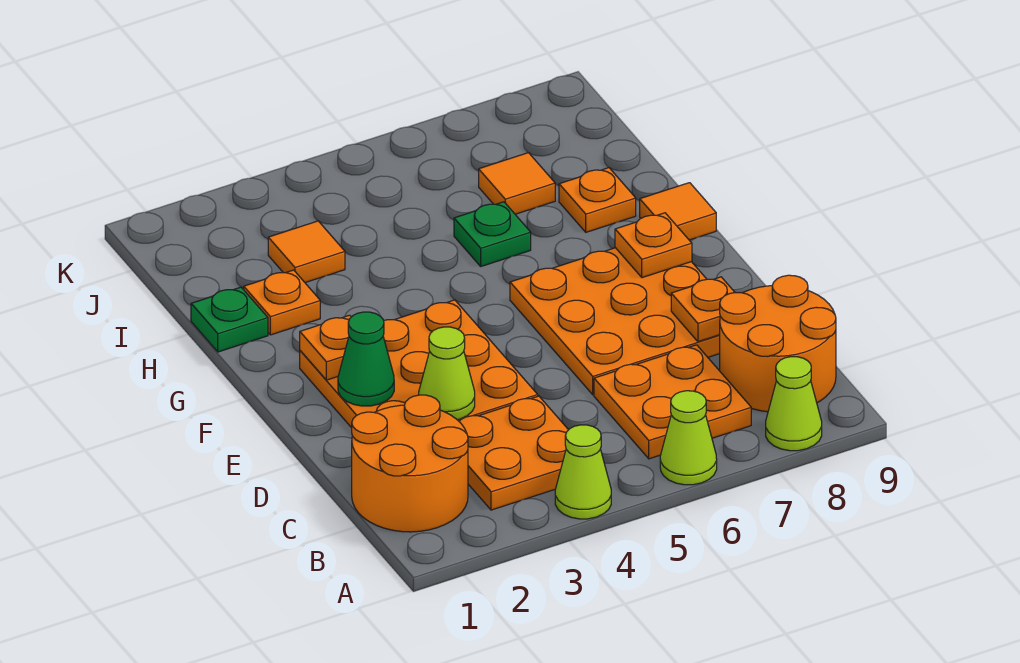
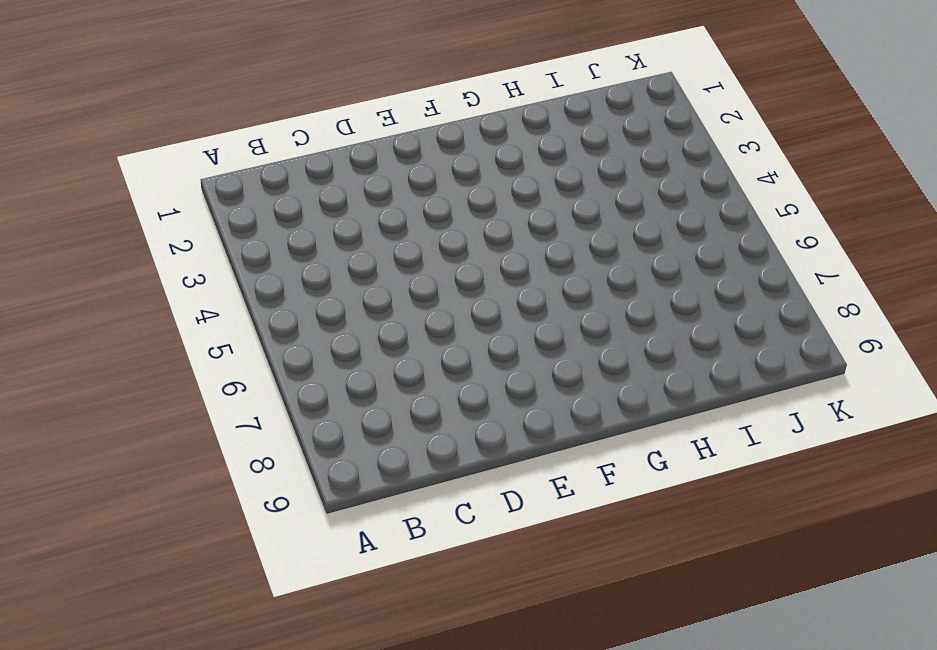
none -> lime cone A4 level 1
none -> lime cone A6 level 1
none -> lime cone A8 level 1

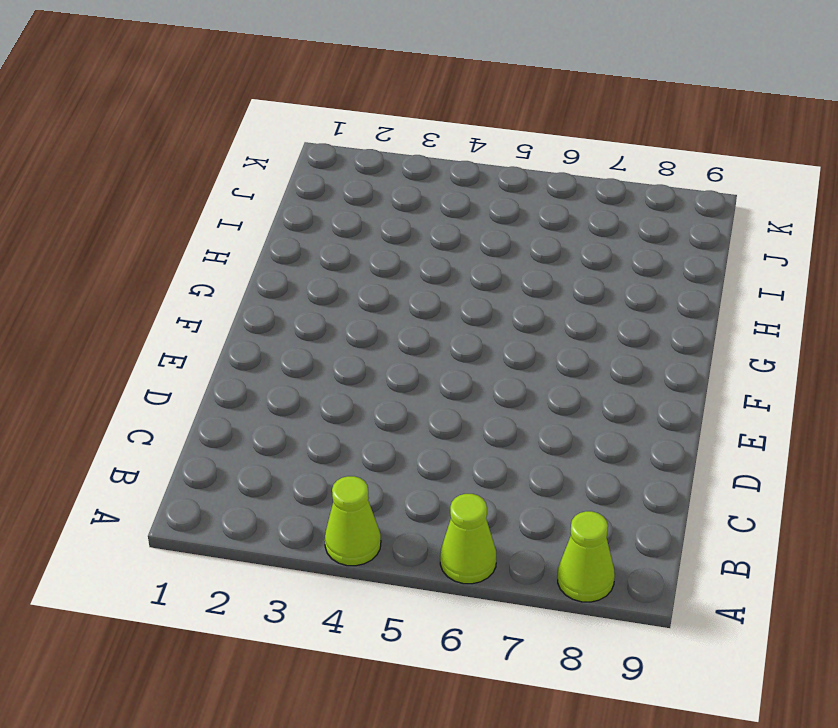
none -> orange round brick B1:C2 level 1
none -> orange plate B3:C4 level 1
none -> orange plate B6:C7 level 1

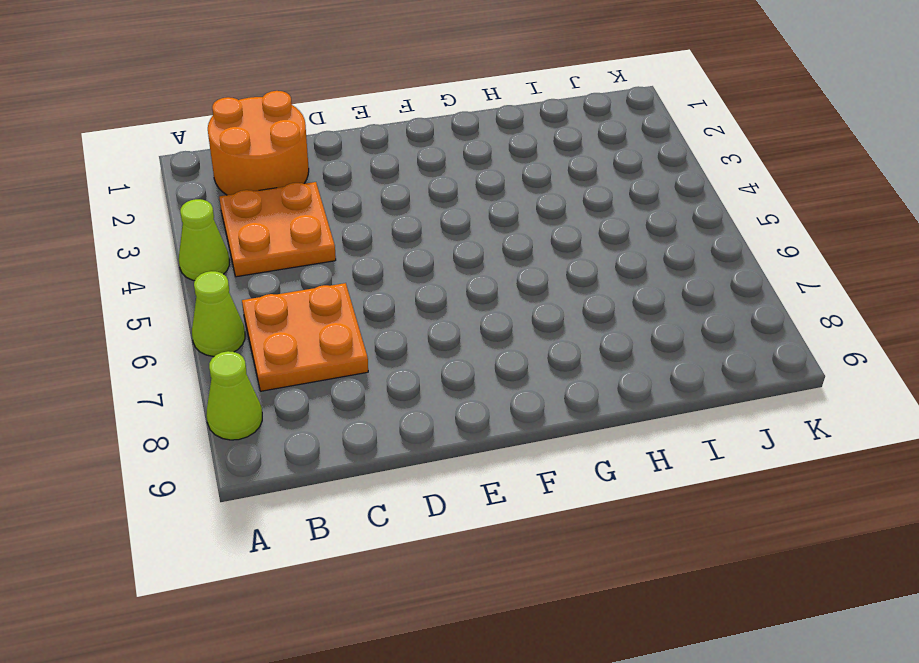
none -> orange round brick B8:C9 level 1
none -> orange plate D2:F4 level 1
none -> orange plate D6:F8 level 1

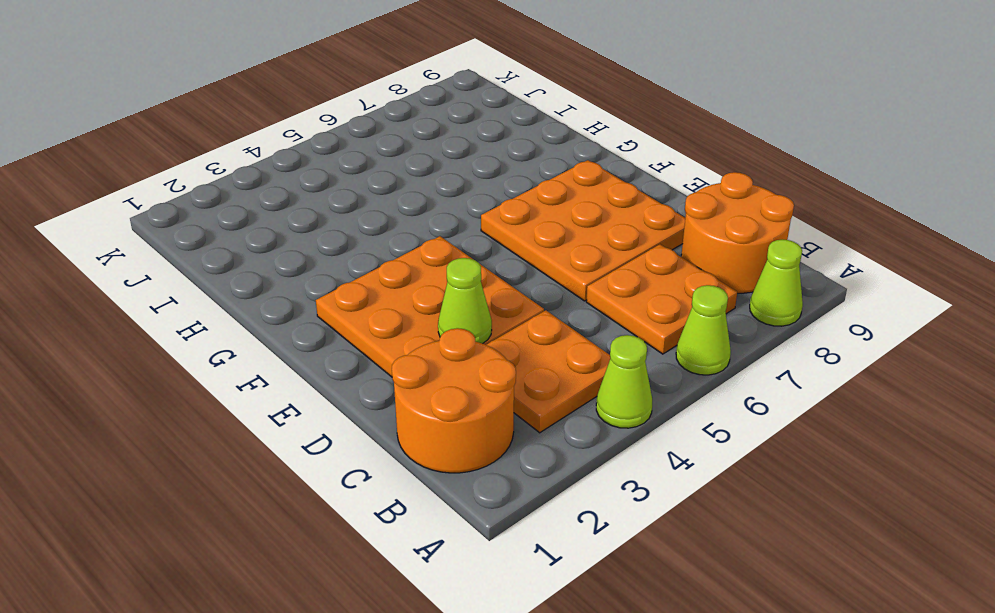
none -> orange tile G9 level 1
none -> green plate H1 level 1
none -> orange plate H2 level 1

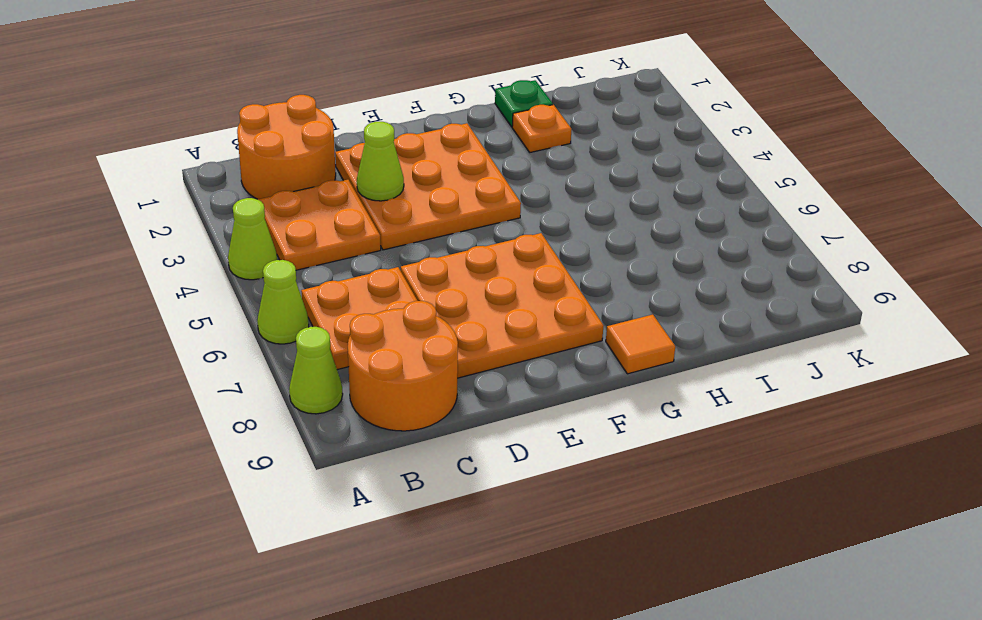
none -> green plate H6 level 1
none -> orange plate H8 level 1
none -> orange tile I3 level 1

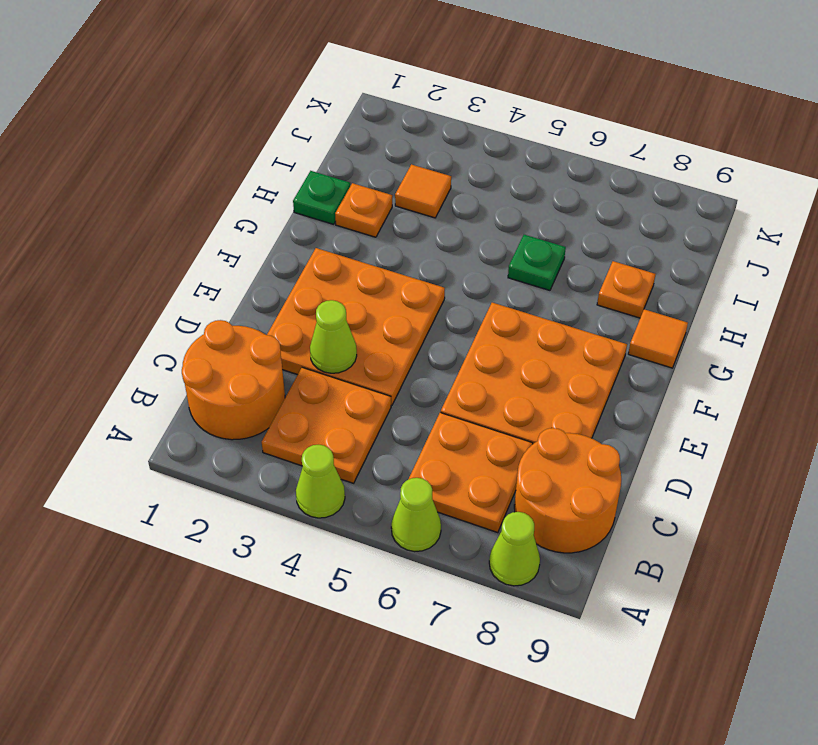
none -> orange tile I7 level 1
none -> orange plate D8 level 2
none -> green cone E2 level 2

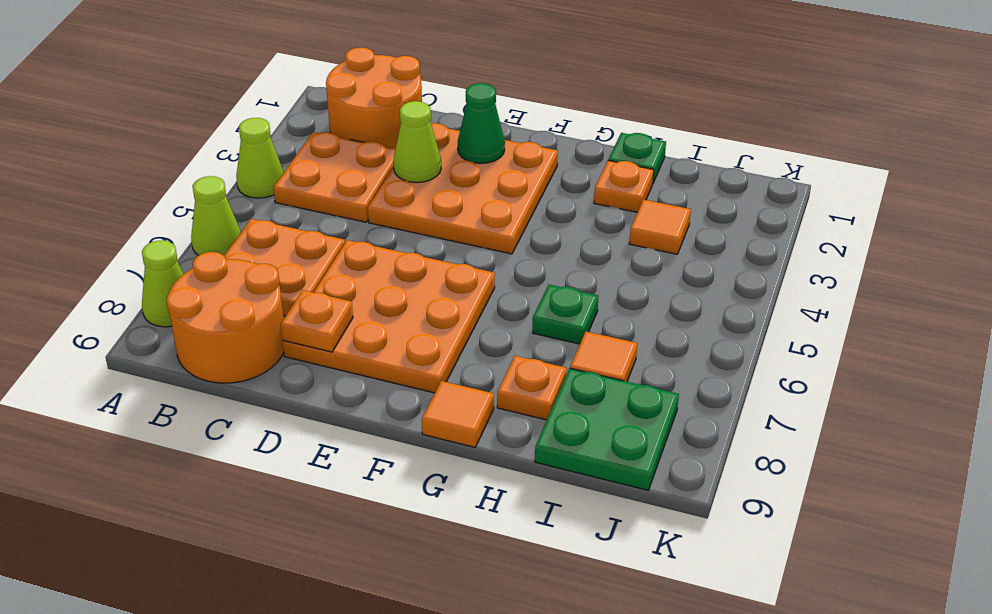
green plate I8:J9 level 1 -> none
none -> orange plate F2 level 2
none -> orange plate F8 level 2

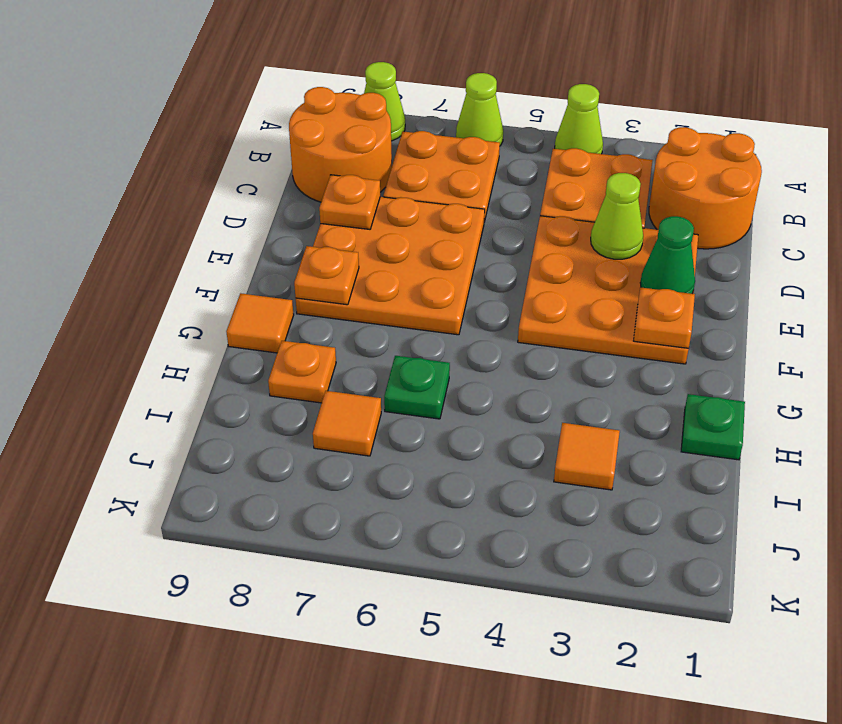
none -> orange plate H2 level 1

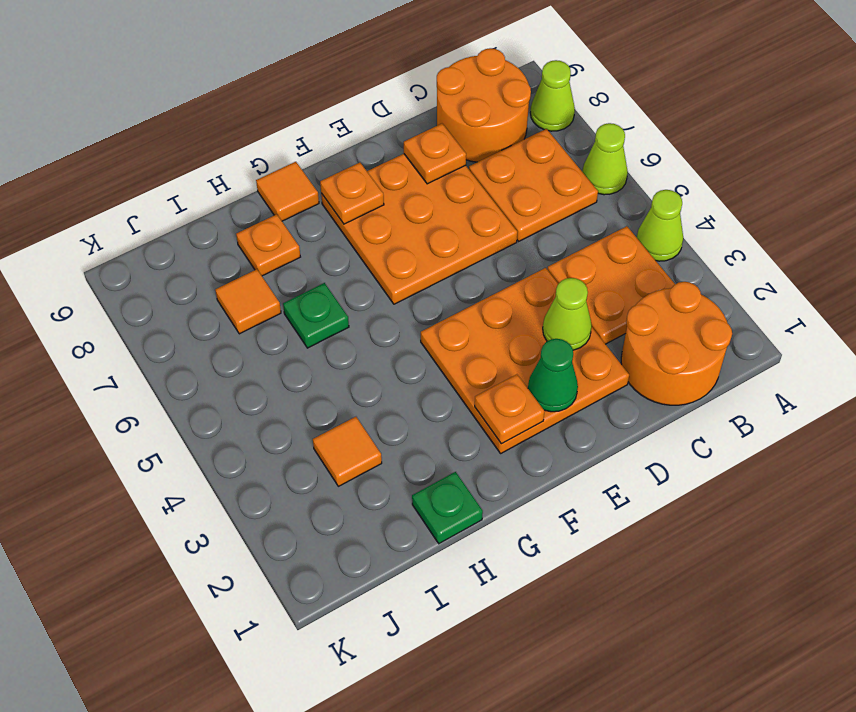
none -> orange plate H2 level 1

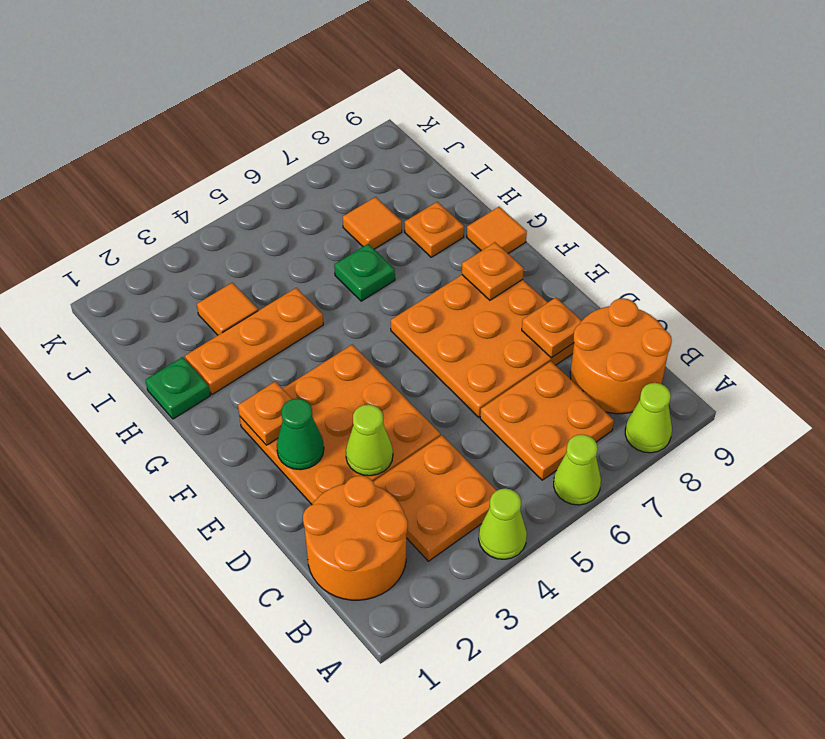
orange plate H2:H4 level 1 -> orange plate H2 level 1

